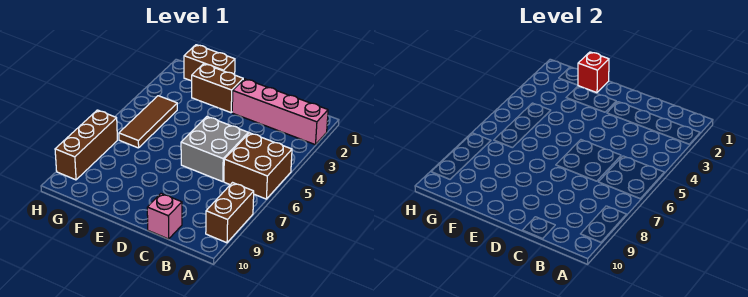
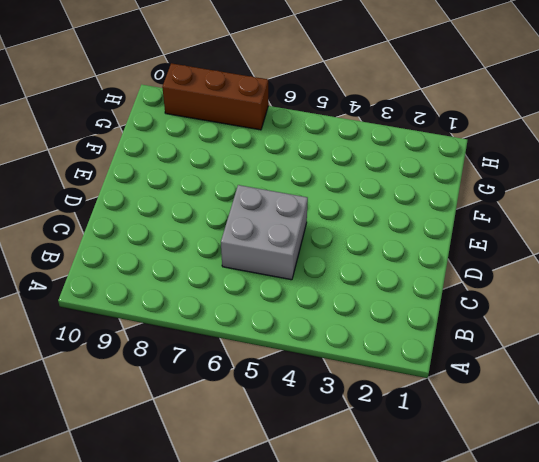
none -> pink brick A2:D2 level 1
none -> brown brick A5:B6 level 1

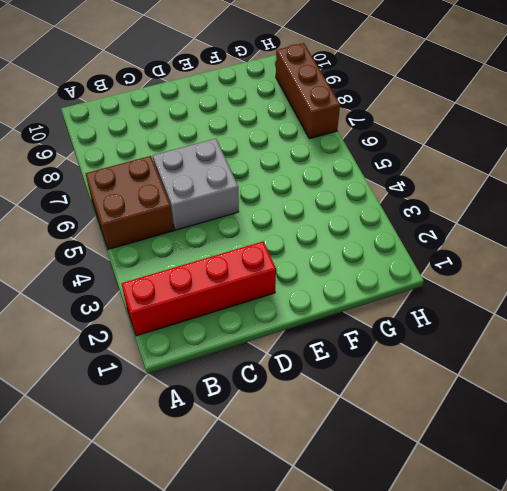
red brick A2:D2 level 1 -> pink brick A2:D2 level 1
none -> brown brick A8:A9 level 1
none -> pink brick C10 level 1

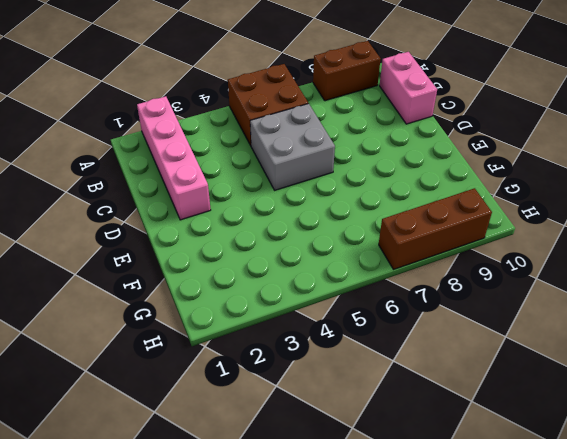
pink brick B10:C10 level 1 -> pink brick C10 level 1
none -> brown brick E2:F2 level 1
none -> brown brick F1:G1 level 1

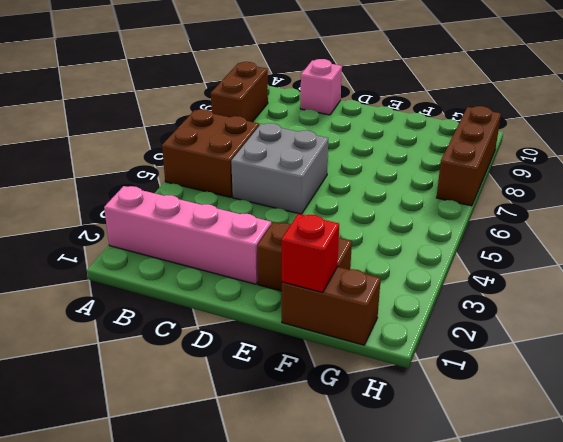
none -> brown tile G4:G6 level 1

